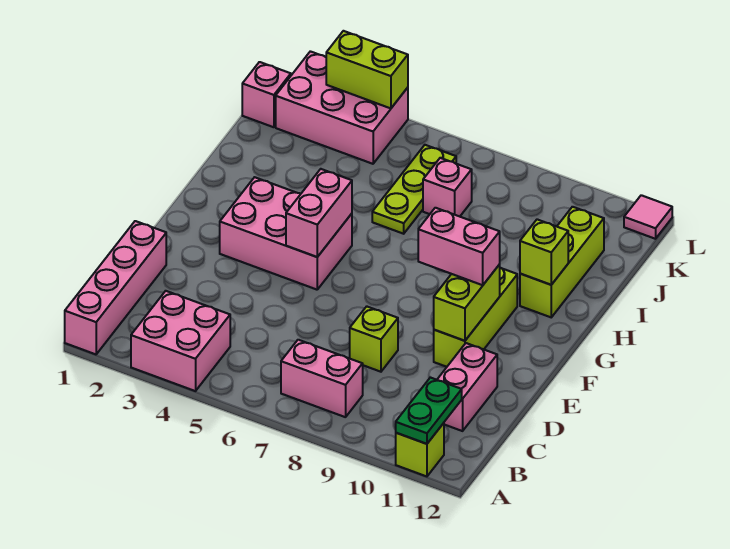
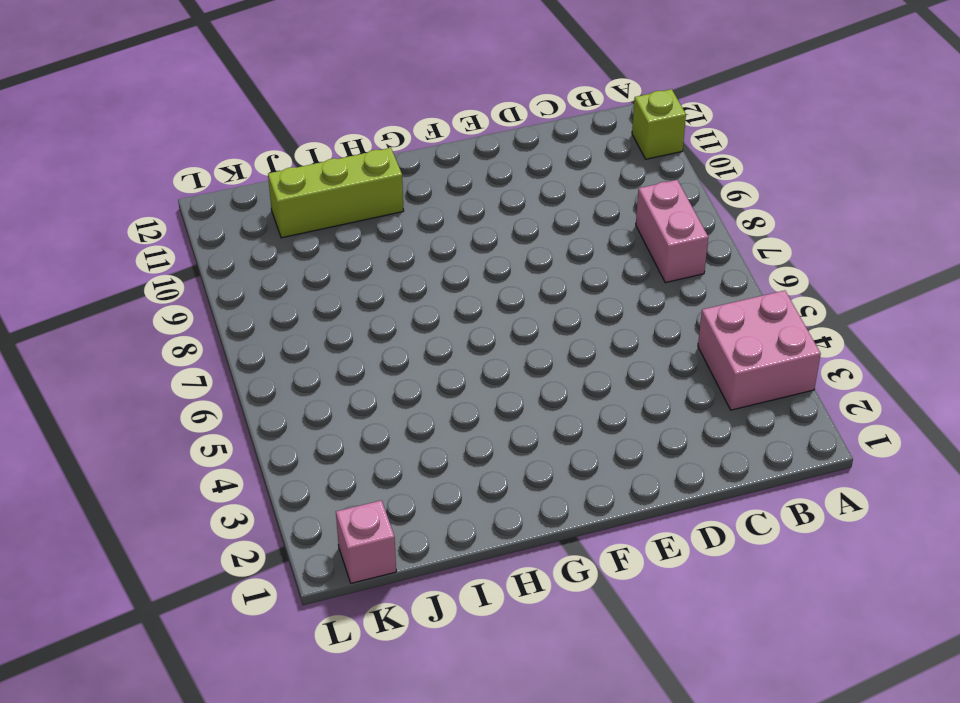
none -> pink brick A1:D1 level 1
none -> pink brick C11:D11 level 1
none -> lime brick D8 level 1

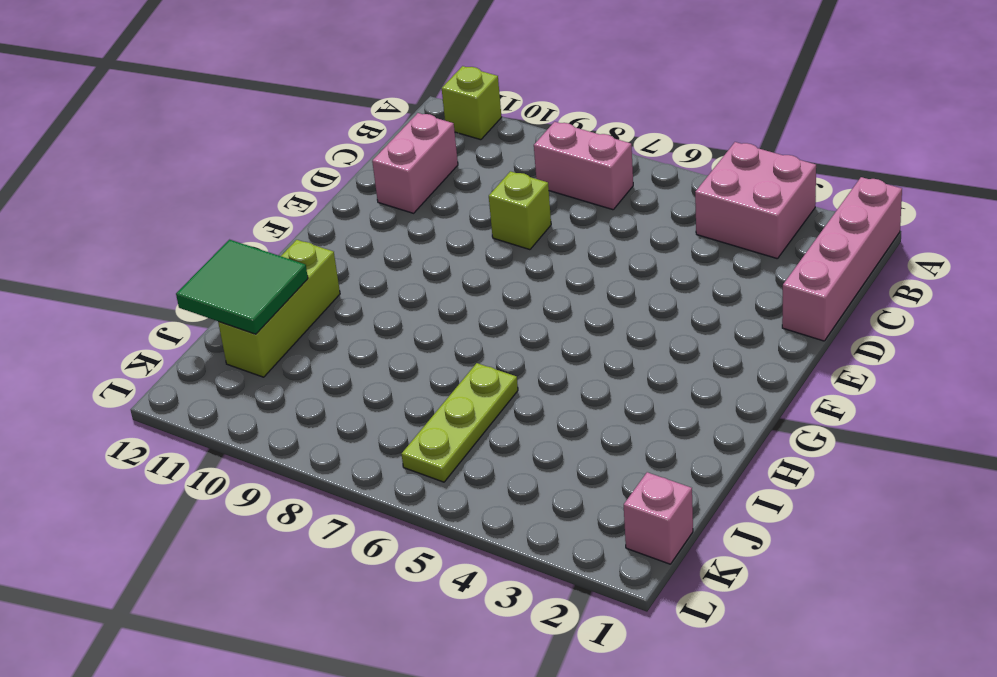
green tile I11:J12 level 2 -> none
none -> lime brick E10:G10 level 1
none -> pink brick F3:G5 level 1
none -> pink brick J7 level 1

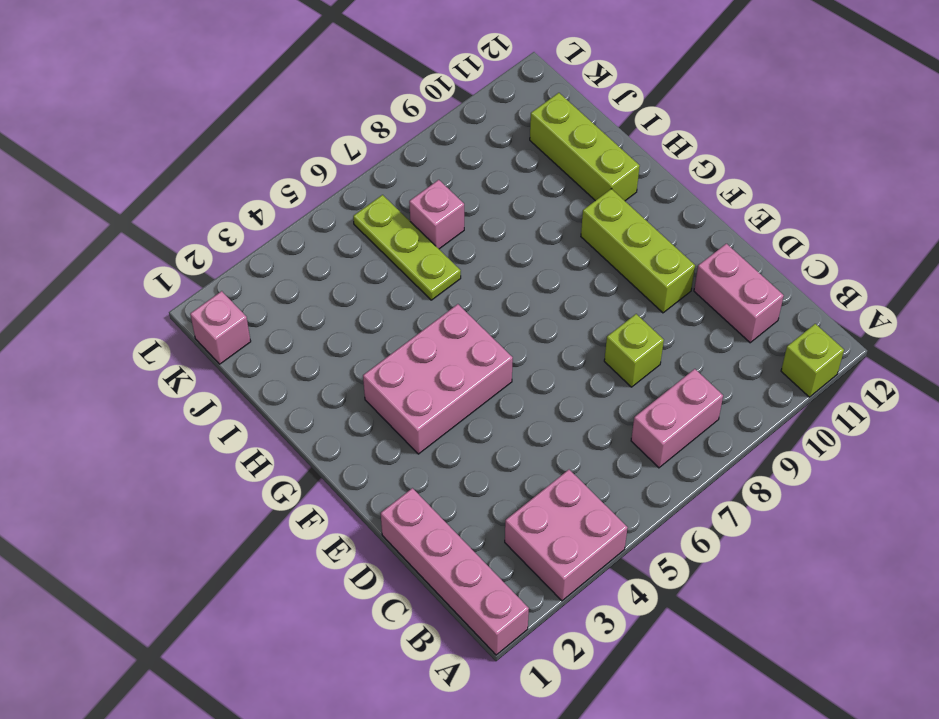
none -> pink brick K2:L4 level 1
none -> pink tile L12 level 1
none -> green plate A11:B11 level 2

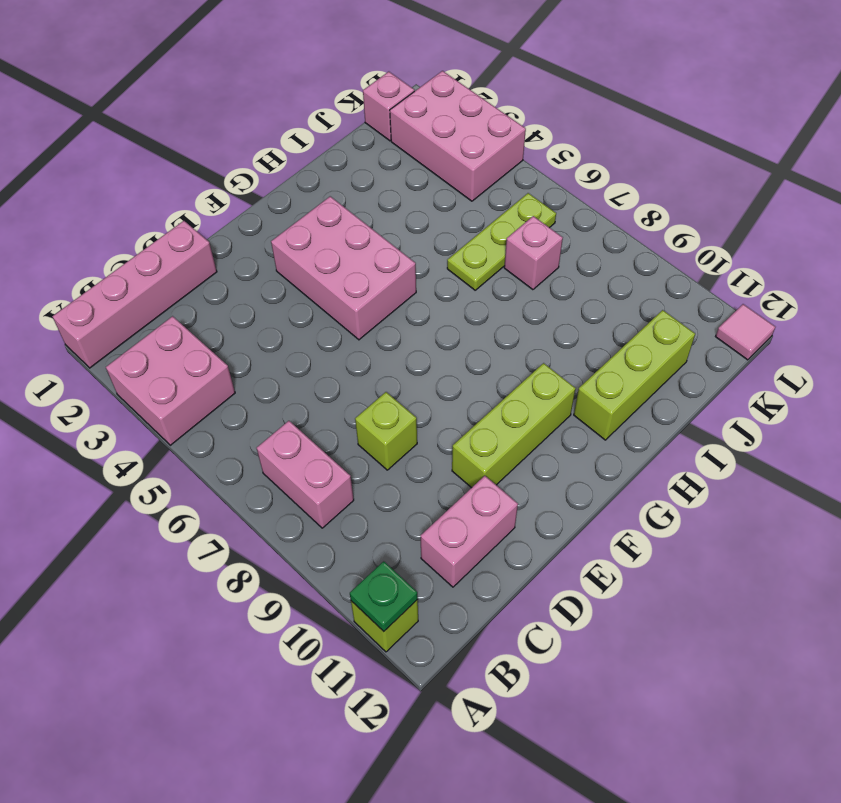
green plate A11 level 2 -> green plate A11:B11 level 2
none -> lime brick E10:F10 level 2
none -> pink brick F5:G5 level 2
none -> lime brick H11 level 2

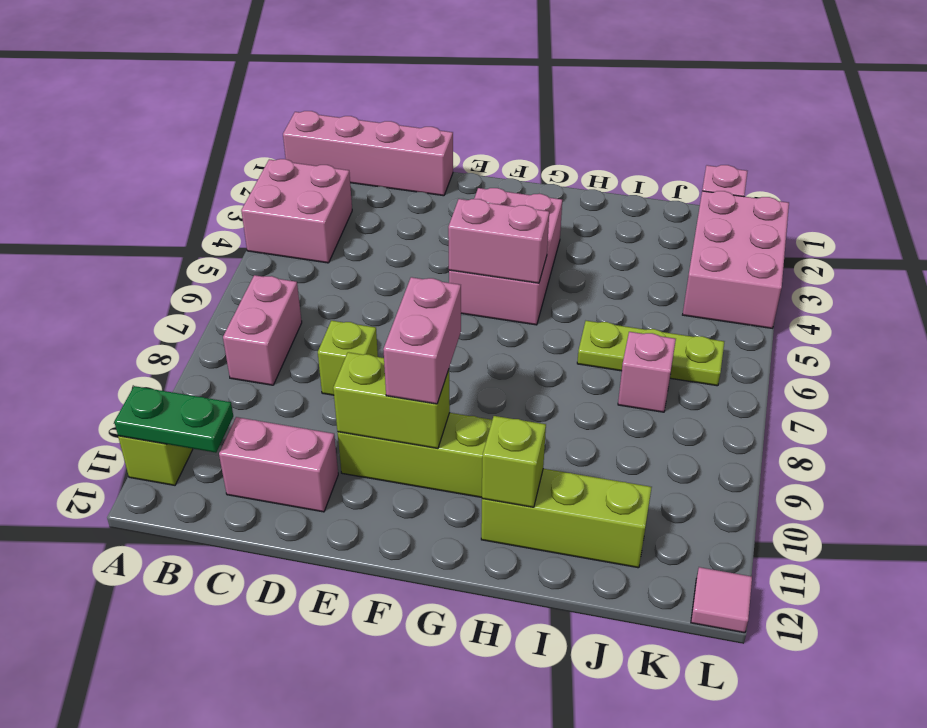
none -> lime brick L3:L4 level 2

